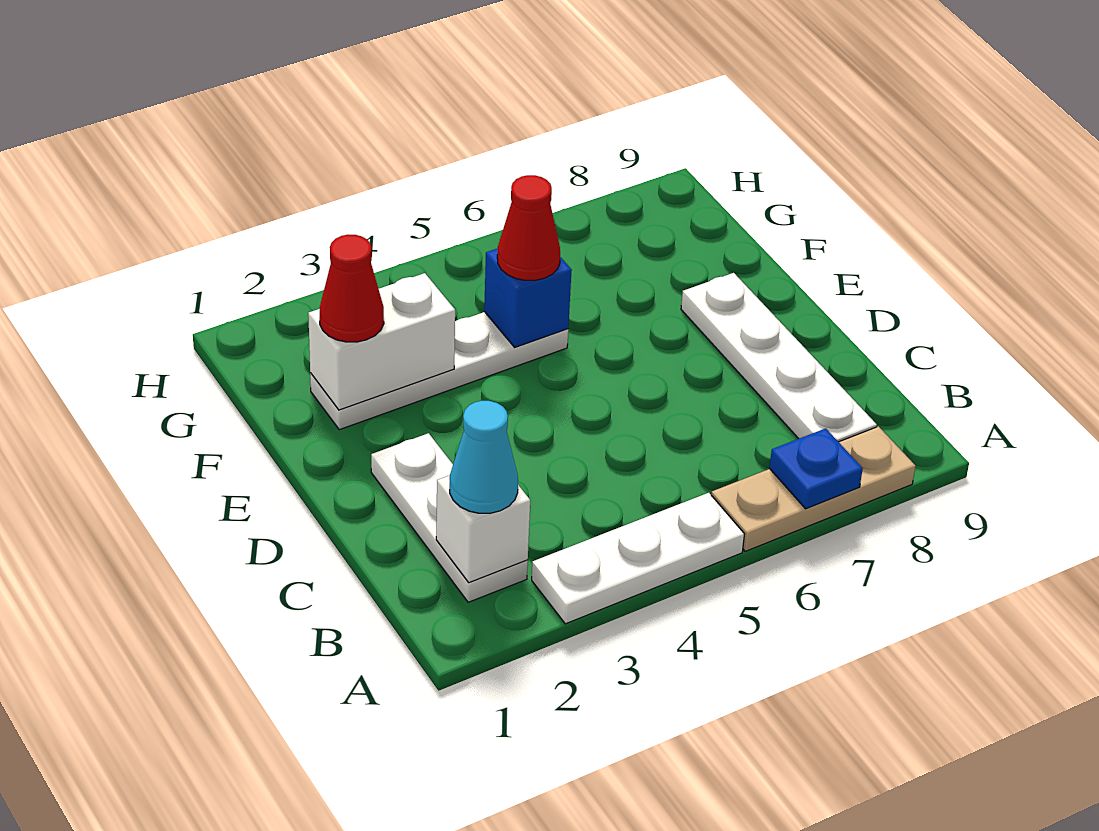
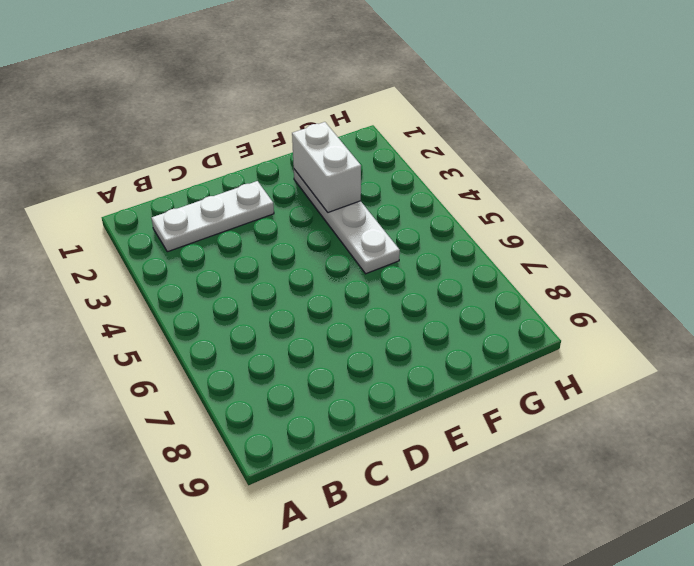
none -> white plate A3:A5 level 1
none -> tan plate A6:A8 level 1
none -> white plate B8:E8 level 1

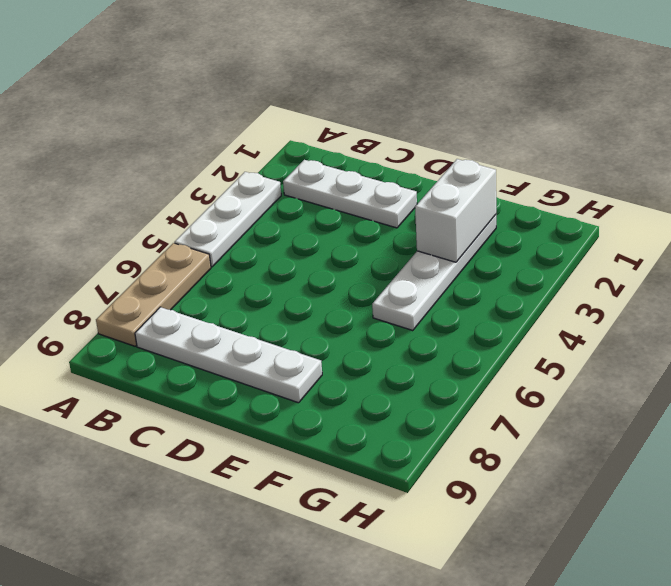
none -> blue plate A7 level 2
none -> white brick B2 level 2
none -> blue brick F5 level 2

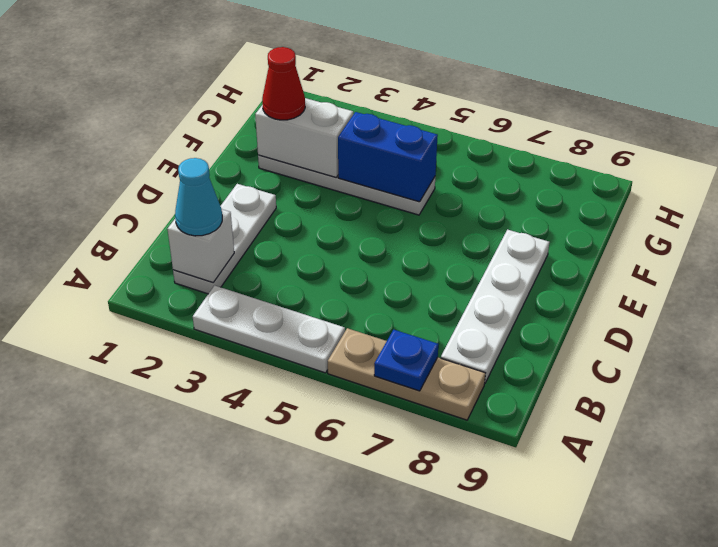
blue brick F4:F5 level 2 -> blue brick F5 level 2
none -> red cone F5 level 3

